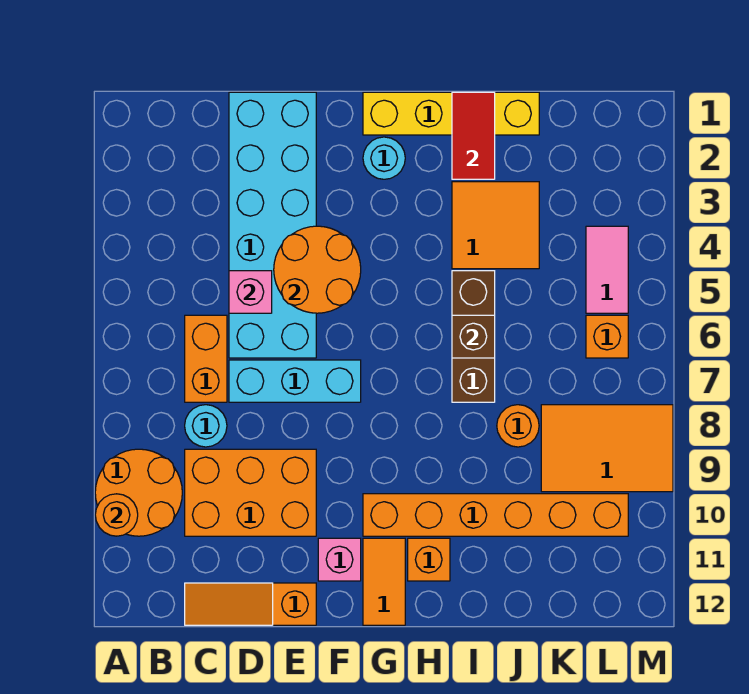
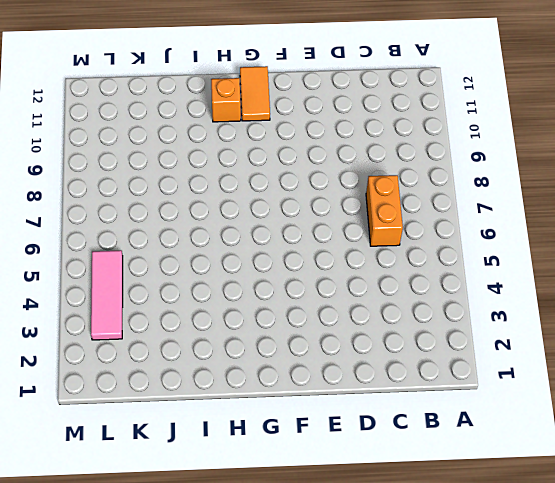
pink tile L3:L5 level 1 -> pink tile L4:L5 level 1
none -> orange round brick A9:B10 level 1
none -> cyan round brick C8 level 1
none -> orange brick C9:E10 level 1

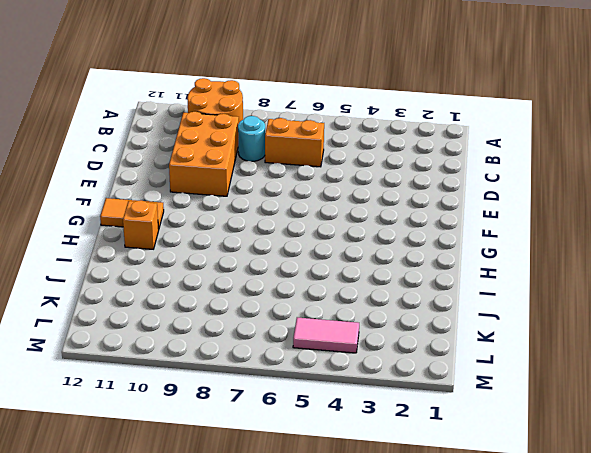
none -> orange slope C12:E12 level 1 top E
none -> cyan brick D1:E6 level 1
none -> cyan brick D7:F7 level 1

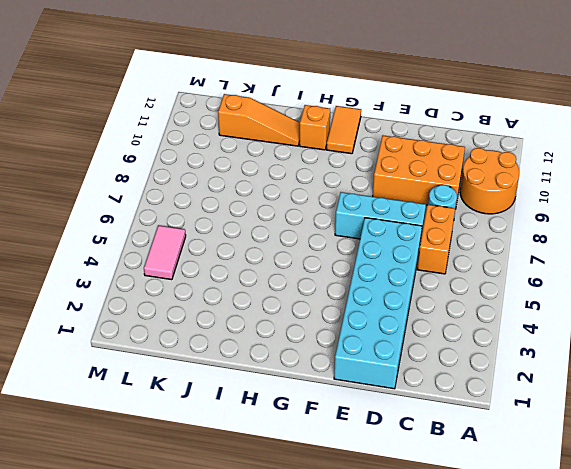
orange slope I11:K11 level 1 top K -> orange slope C12:E12 level 1 top E
none -> pink brick F11 level 1
none -> yellow brick G1:J1 level 1
none -> cyan round brick G2 level 1

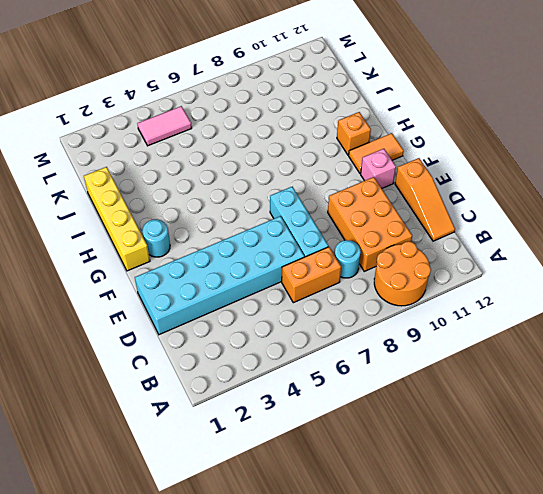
none -> orange brick G10:L10 level 1
none -> orange tile I3:J4 level 1
none -> brown brick I5:I7 level 1

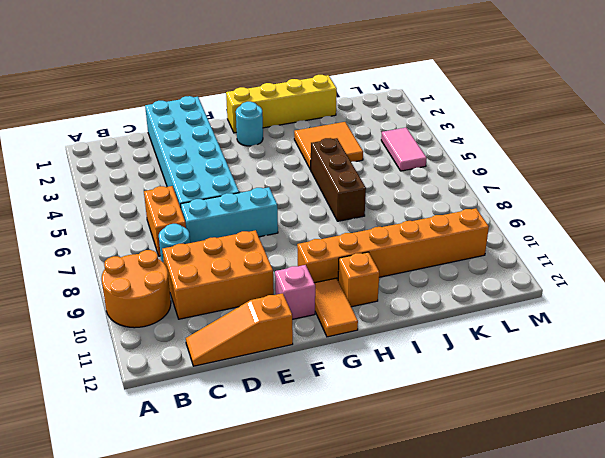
none -> orange round brick J8 level 1
none -> orange tile K8:M9 level 1
none -> orange brick L6 level 1

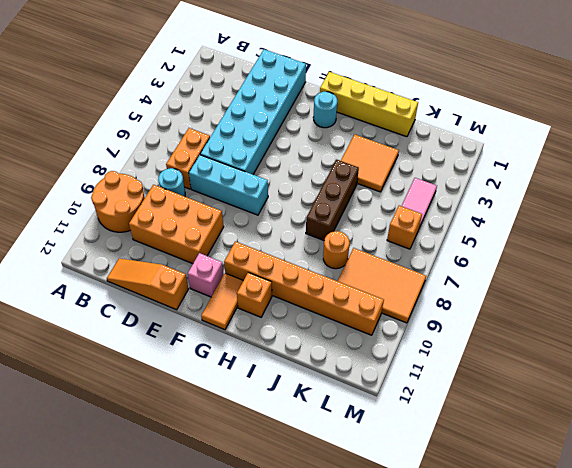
none -> orange round brick A10 level 2
none -> pink brick D5 level 2
none -> orange round brick E4:F5 level 2

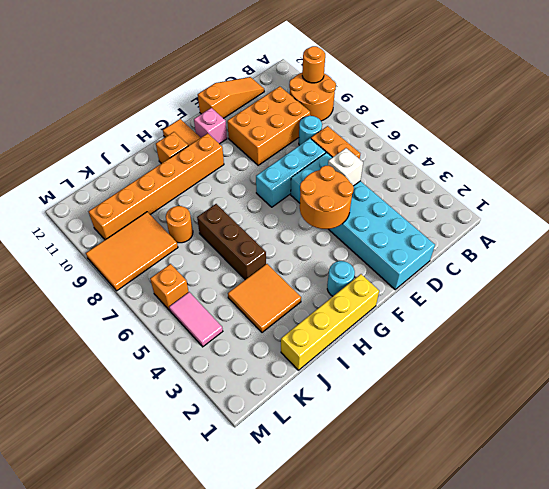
white brick D5 level 2 -> pink brick D5 level 2
none -> red tile I1:I2 level 2
none -> brown brick I6 level 2

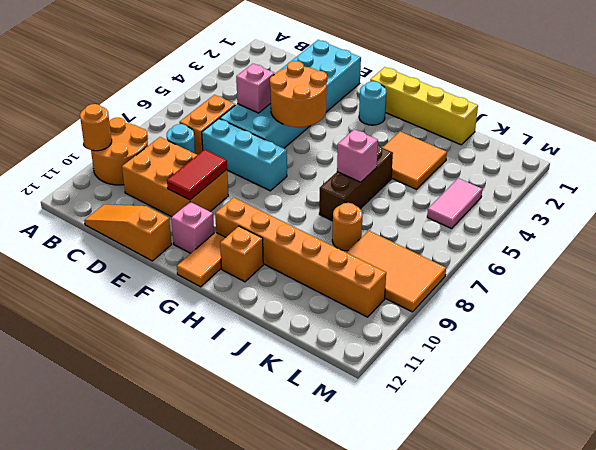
red tile E9:E10 level 2 -> red tile I1:I2 level 2
pink brick I6 level 2 -> brown brick I6 level 2
none -> orange brick L6 level 1

